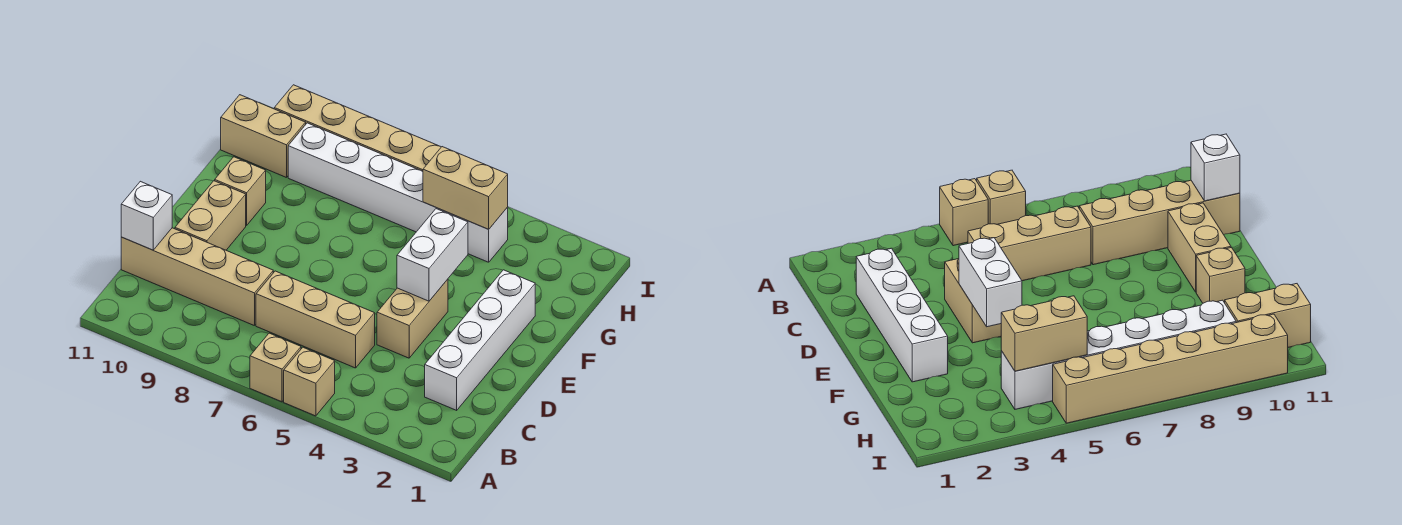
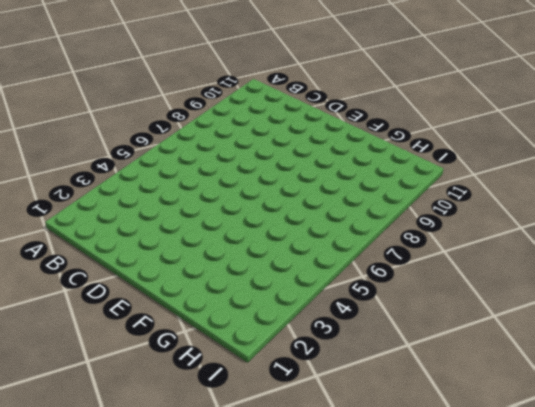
none -> tan brick A5 level 1
none -> tan brick A6 level 1
none -> white brick C2:F2 level 1

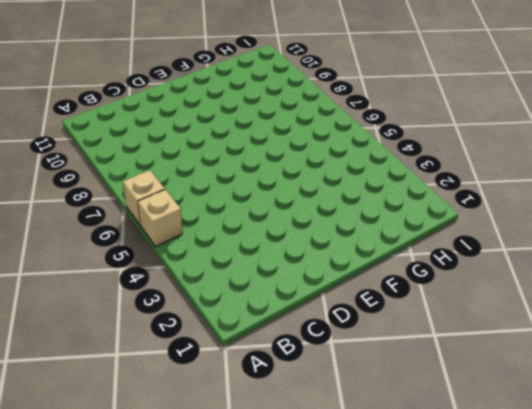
none -> white brick C2:F2 level 1
none -> tan brick C5:C7 level 1
none -> tan brick C8:C11 level 1

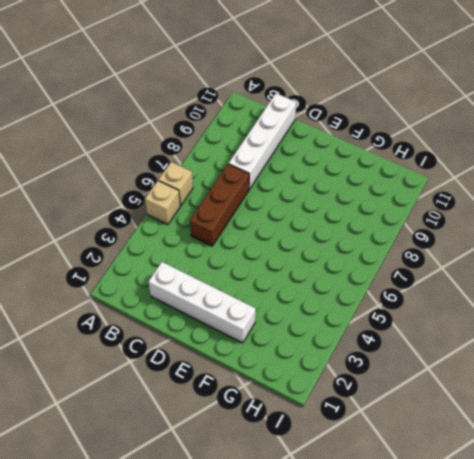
brown brick C5:C7 level 1 -> tan brick C5:C7 level 1
white brick C8:C11 level 1 -> tan brick C8:C11 level 1
none -> tan brick D4:E4 level 1
none -> tan brick D10:E10 level 1
none -> tan brick F10 level 1

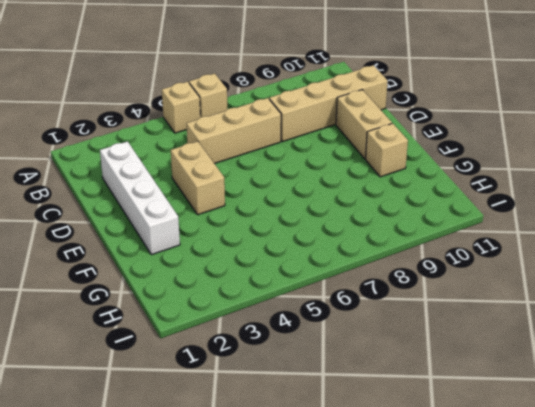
none -> white brick H4:H9 level 1
none -> tan brick H10:H11 level 1
none -> tan brick I5:I10 level 1

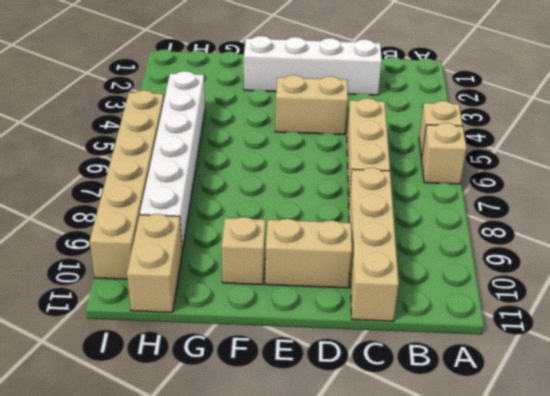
none -> white brick C11 level 2
none -> white brick E4:F4 level 2
none -> tan brick H4:H5 level 2

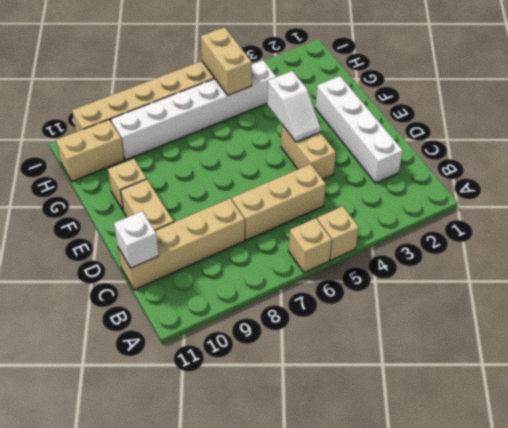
white slope E4:F4 level 2 top F -> white brick E4:F4 level 2
tan brick H5:I5 level 2 -> tan brick H4:H5 level 2

